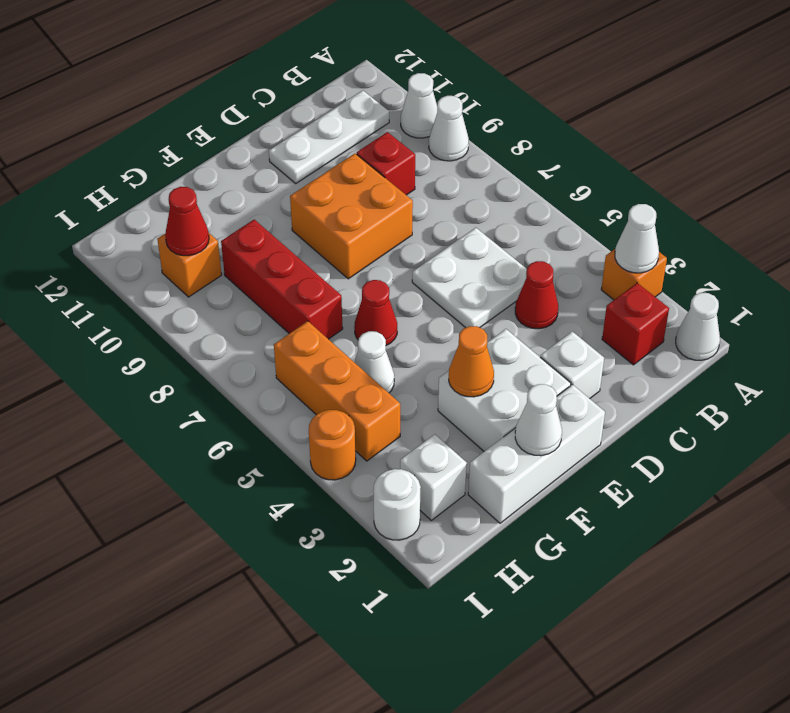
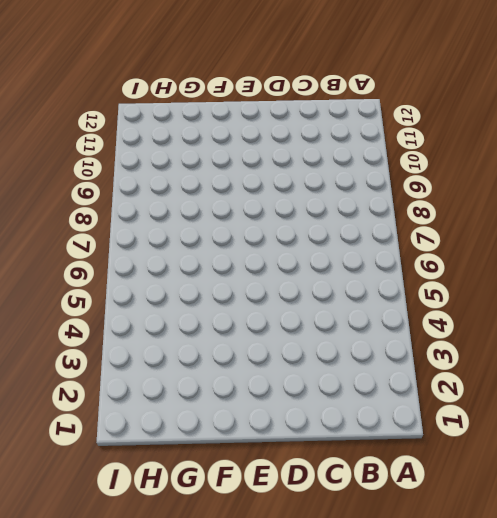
none -> white cone A1 level 1
none -> orange brick A3 level 1
none -> white cone A9 level 1

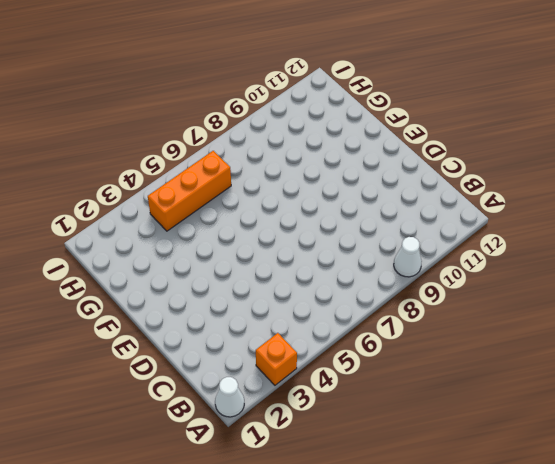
none -> white cone A10 level 1
none -> red brick B2 level 1
none -> white plate B11:D11 level 1

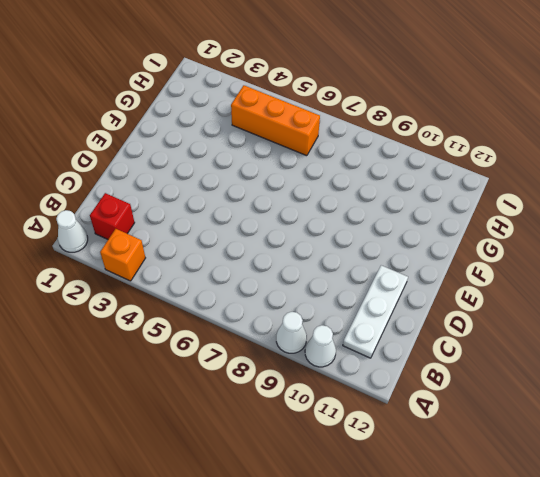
none -> red cone C4 level 1
none -> white plate C5:D6 level 1
none -> red brick C9 level 1

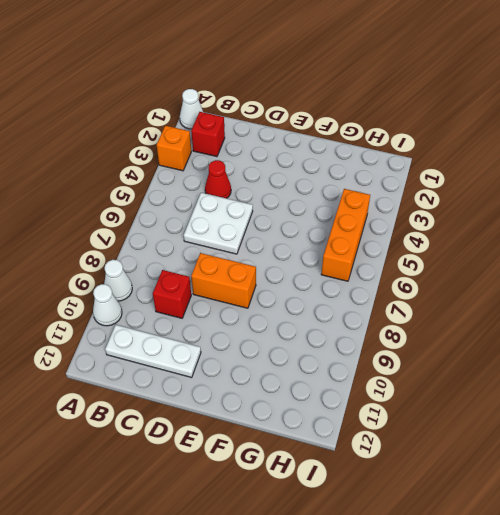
orange brick D8:E8 level 1 -> orange brick D8:E9 level 1
none -> white brick D2 level 1
none -> white brick E1:G1 level 1
none -> white brick E2:F3 level 1

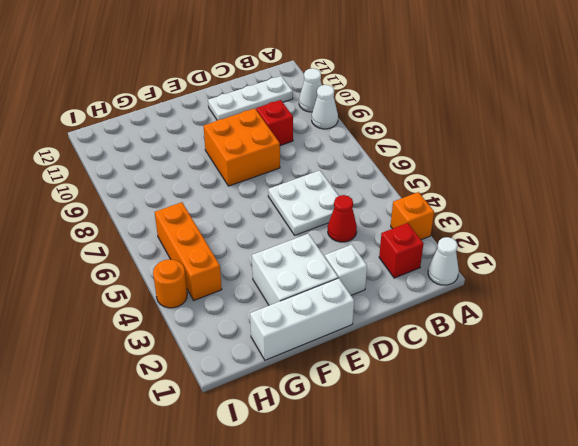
none -> red cone F6 level 1
none -> white cone G5 level 1
none -> red brick G7:G9 level 1

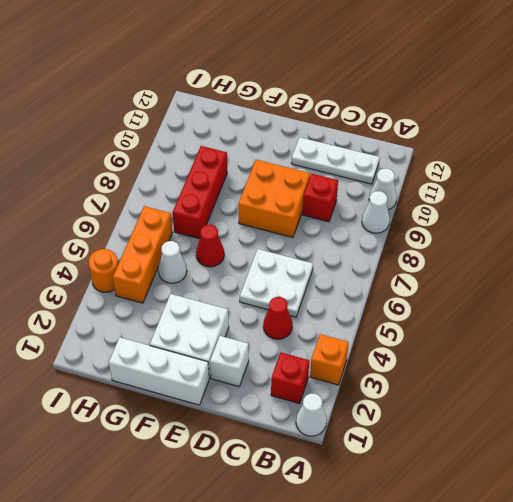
none -> white brick H2 level 1
none -> orange brick H10 level 1
none -> white round brick I2 level 1

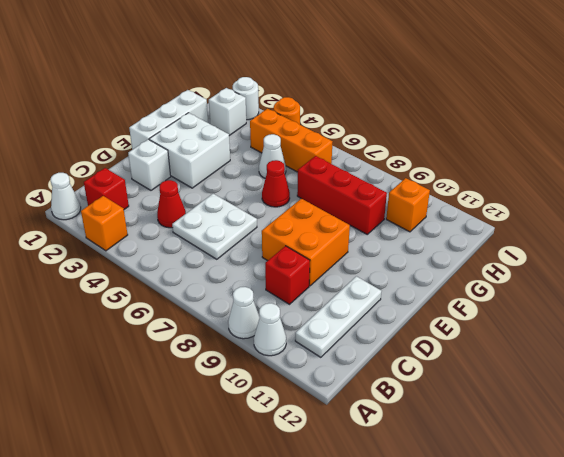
none -> white cone A3 level 2
none -> white cone F1 level 2
none -> orange cone F3 level 2

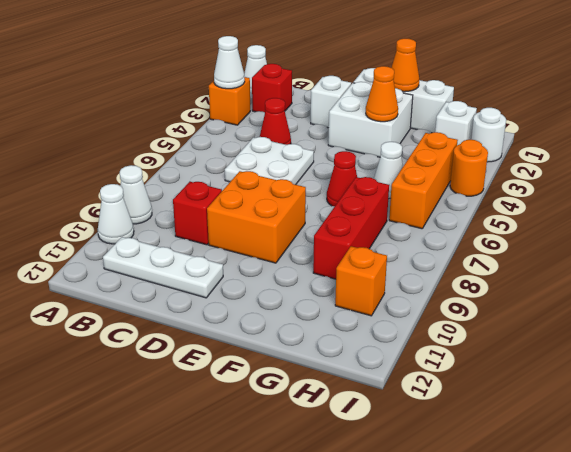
orange cone F1 level 2 -> white cone F1 level 2
none -> red cone H10 level 2

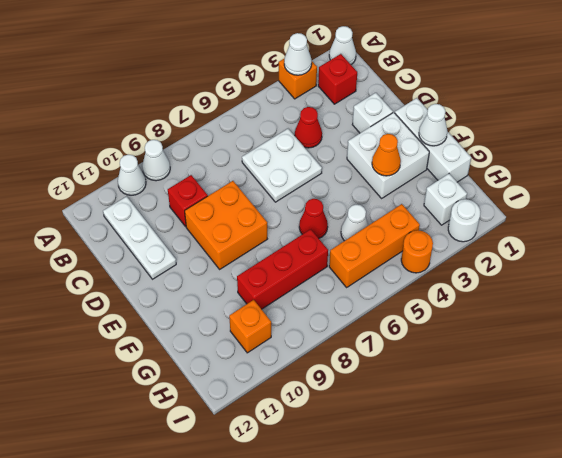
none -> red cone H10 level 2

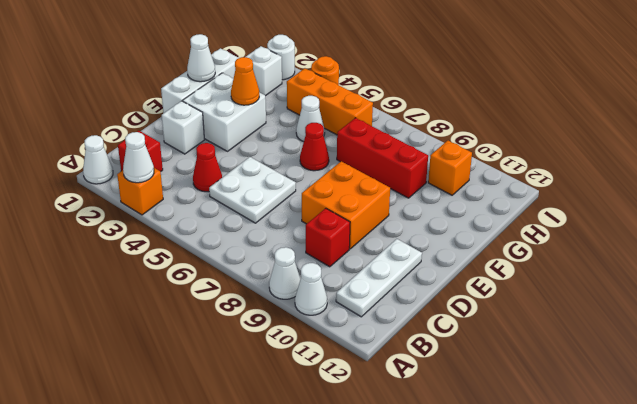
none -> red cone H10 level 2

